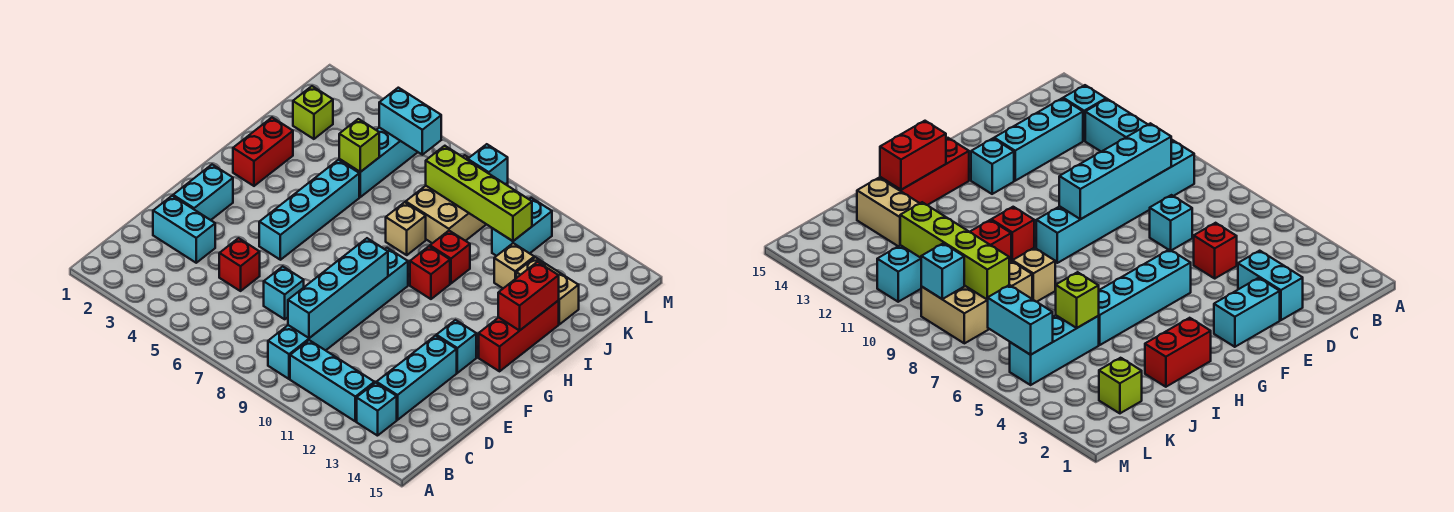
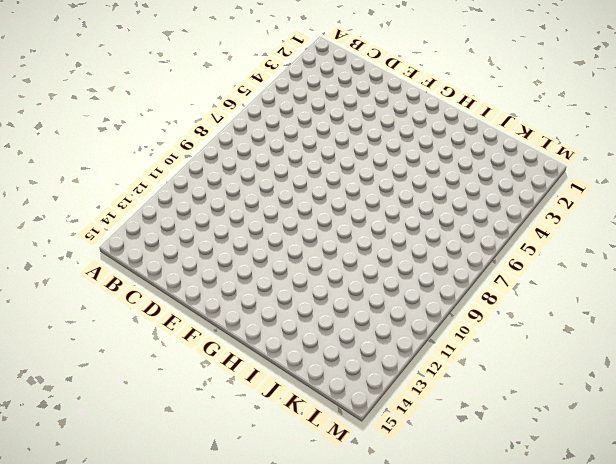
none -> cyan brick B9:G9 level 1
none -> cyan brick B10:B12 level 1
none -> cyan brick B13 level 1

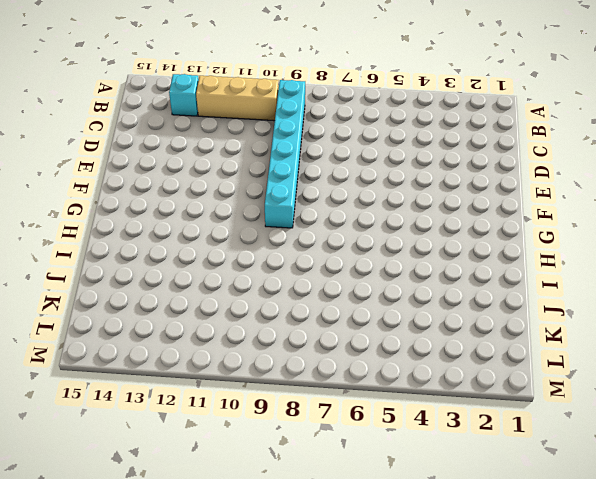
tan brick B10:B12 level 1 -> cyan brick B10:B12 level 1
none -> cyan brick C13:E13 level 1
none -> cyan brick D2:D3 level 1
none -> red brick D5 level 1

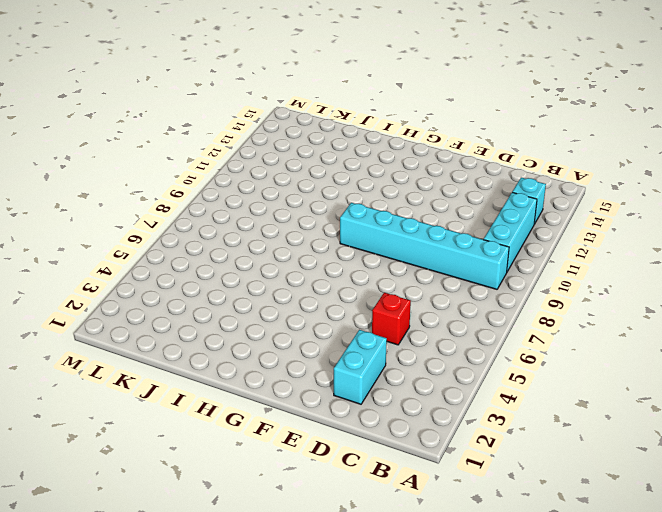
none -> cyan brick C13:E13 level 1
none -> cyan brick D7 level 1
none -> cyan brick E2:F2 level 1

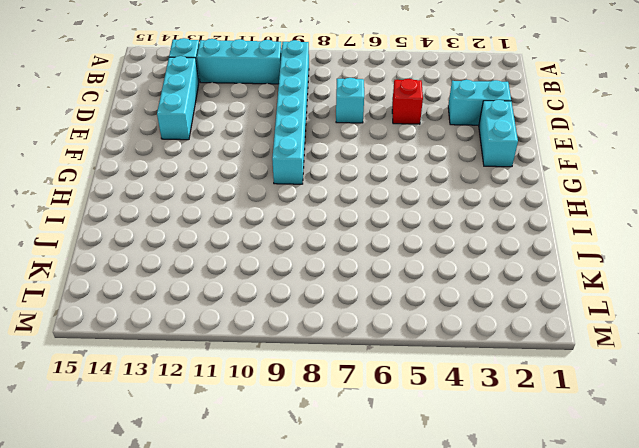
none -> cyan brick F5:I5 level 1
none -> cyan brick F13 level 1
none -> red brick G14:I14 level 1

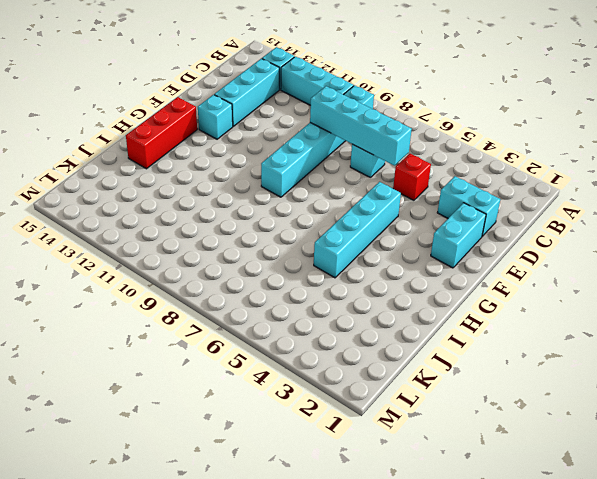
cyan brick D6:D9 level 2 -> cyan brick C9:F9 level 2
none -> red brick H2:I2 level 1
none -> red brick H10 level 1
none -> tan brick I8 level 1

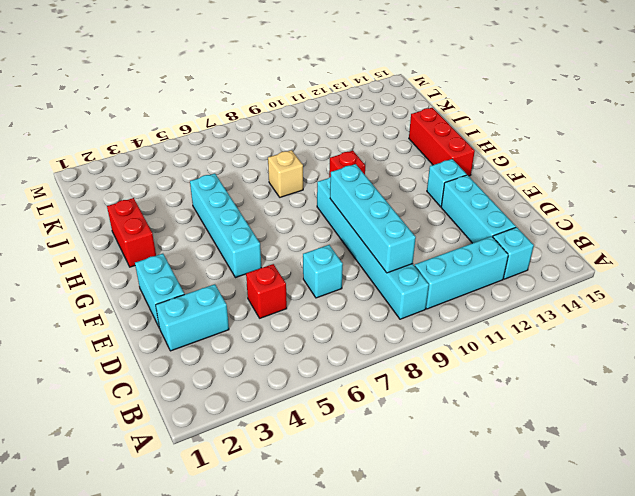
none -> red brick I10 level 1
none -> cyan brick J5:L5 level 1
none -> tan brick J8:L9 level 1

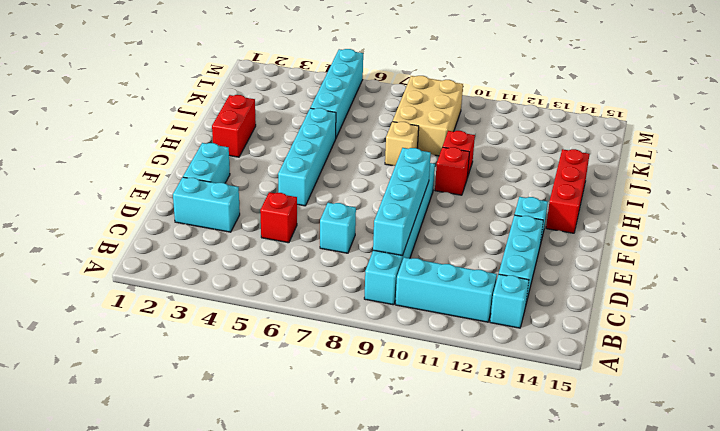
cyan brick J5:M5 level 1 -> cyan brick J5:L5 level 1
none -> tan brick J12 level 1
none -> tan brick J13:J14 level 1
none -> lime brick K2 level 1

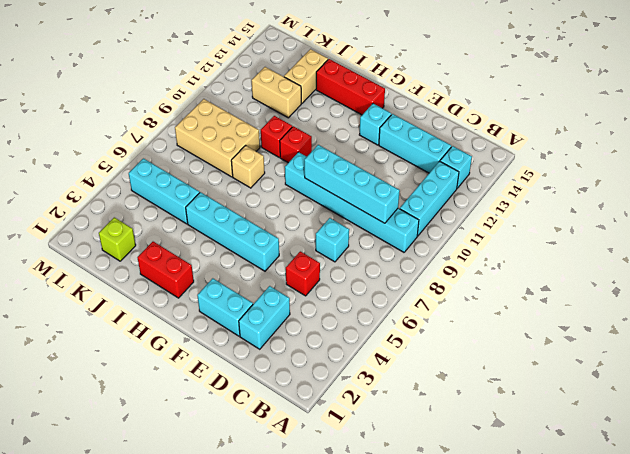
tan brick J12:K12 level 1 -> tan brick J12 level 1
none -> cyan brick K11:L11 level 1
none -> red brick H14:I14 level 2
none -> lime brick J5 level 2

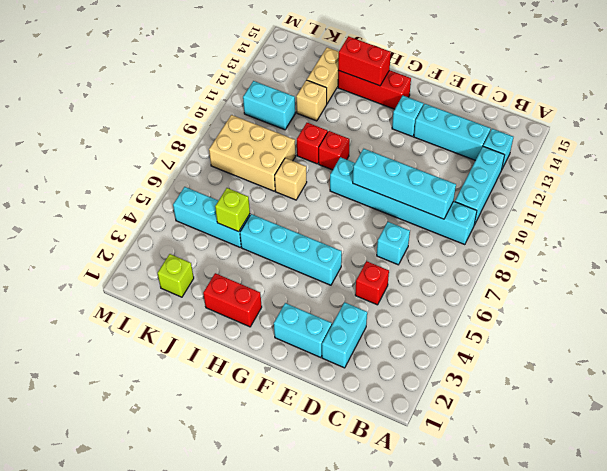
none -> lime brick K8:K11 level 2
none -> cyan brick L5:L6 level 2
none -> cyan brick L9 level 2

